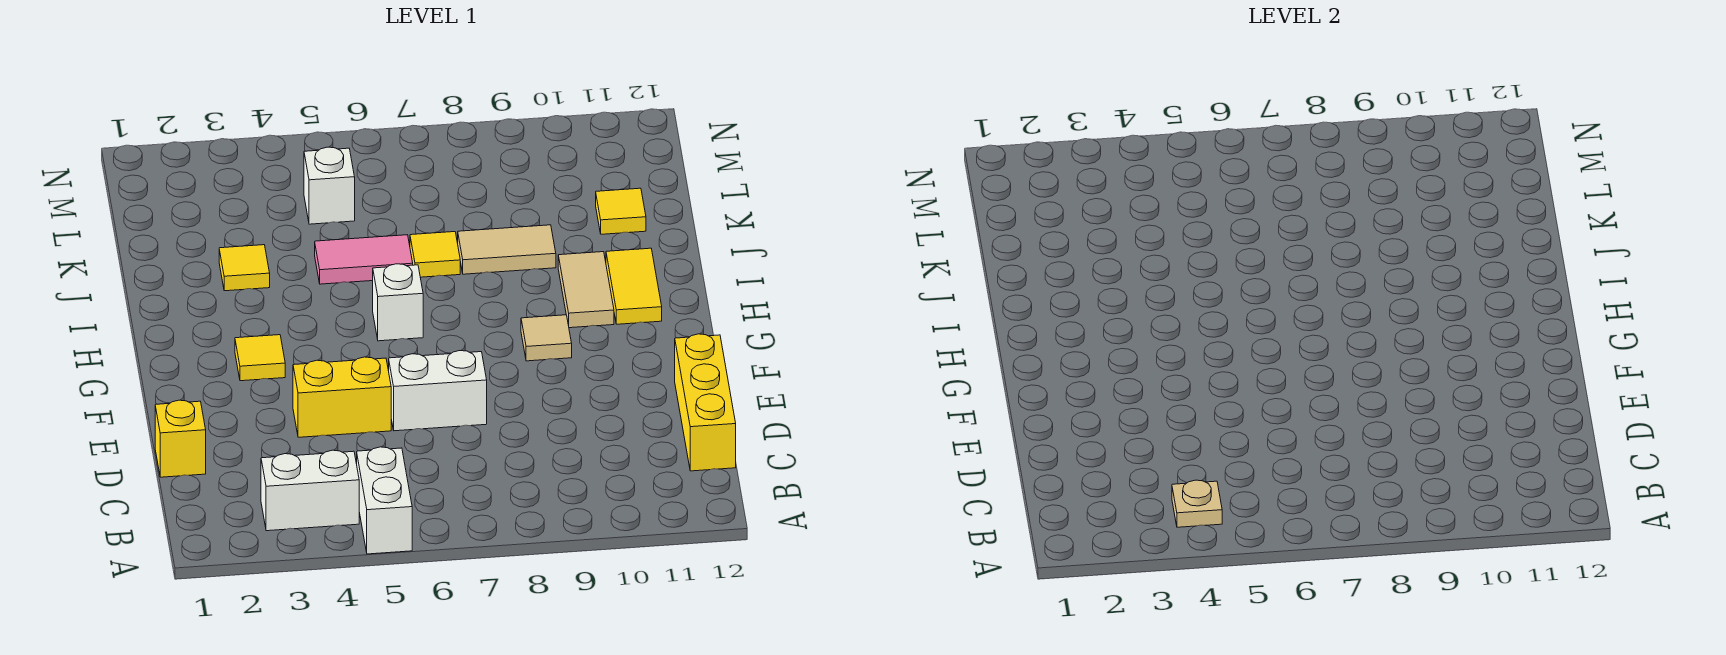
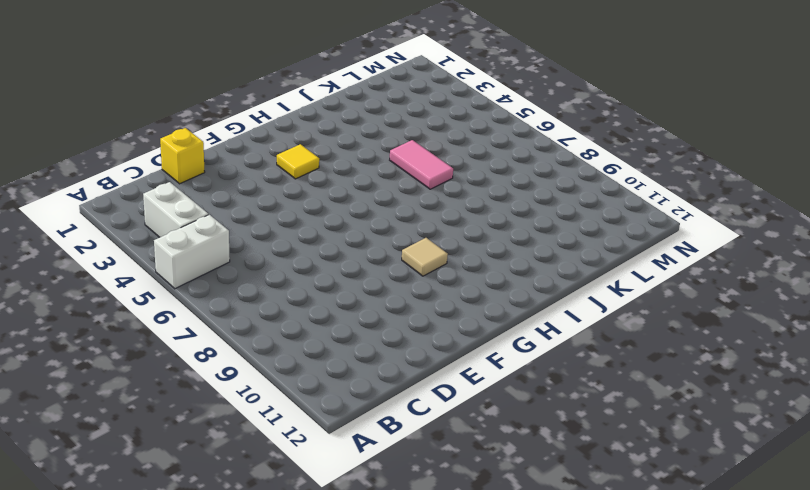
none -> yellow brick C12:E12 level 1
none -> yellow brick E4:E5 level 1
none -> white brick E6:E7 level 1

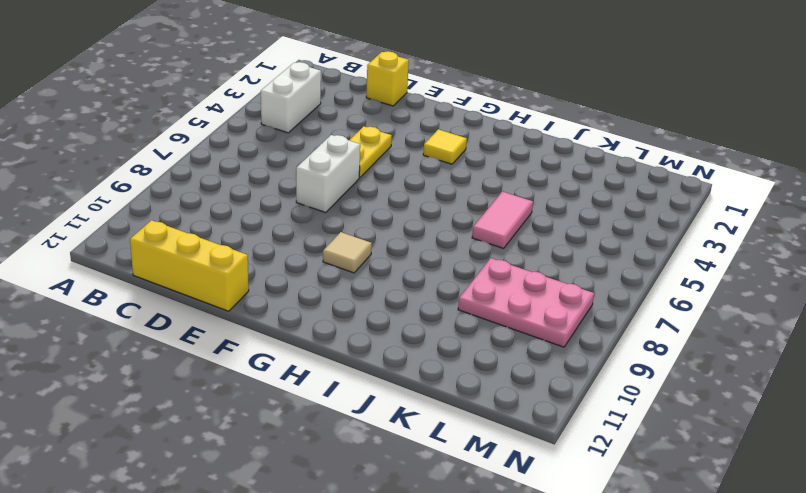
yellow plate E4:E5 level 1 -> yellow brick E4:E5 level 1
pink plate K8:M9 level 1 -> none
none -> white brick A5:B5 level 1
none -> white brick H6 level 1
none -> tan tile H10:I10 level 1

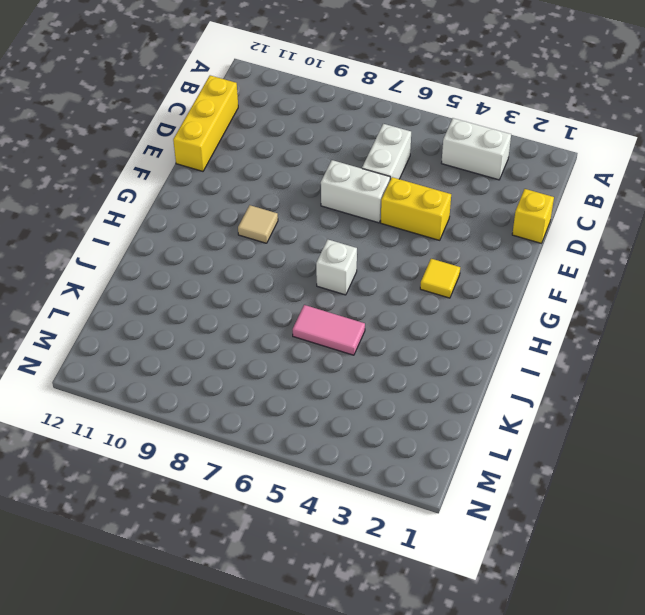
white brick C6:D6 level 1 -> white brick A5:B5 level 1
none -> tan tile H10:I10 level 1
none -> yellow tile H11:I11 level 1
none -> yellow tile J3 level 1

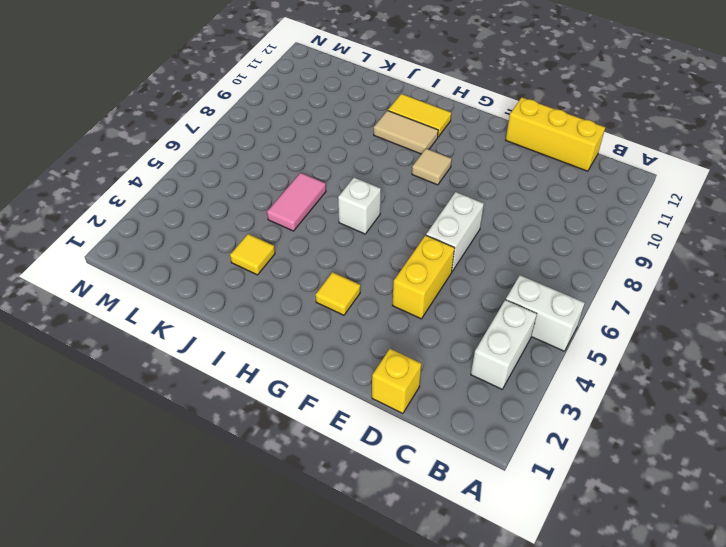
none -> yellow tile J7 level 1
none -> tan tile J8:J9 level 1
none -> yellow tile K11 level 1

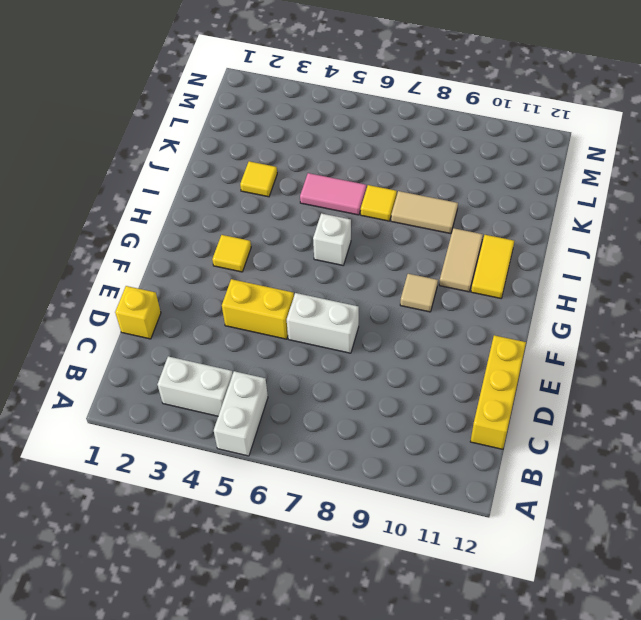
none -> yellow tile K11 level 1
none -> white brick L5 level 1
none -> tan plate B4 level 2

